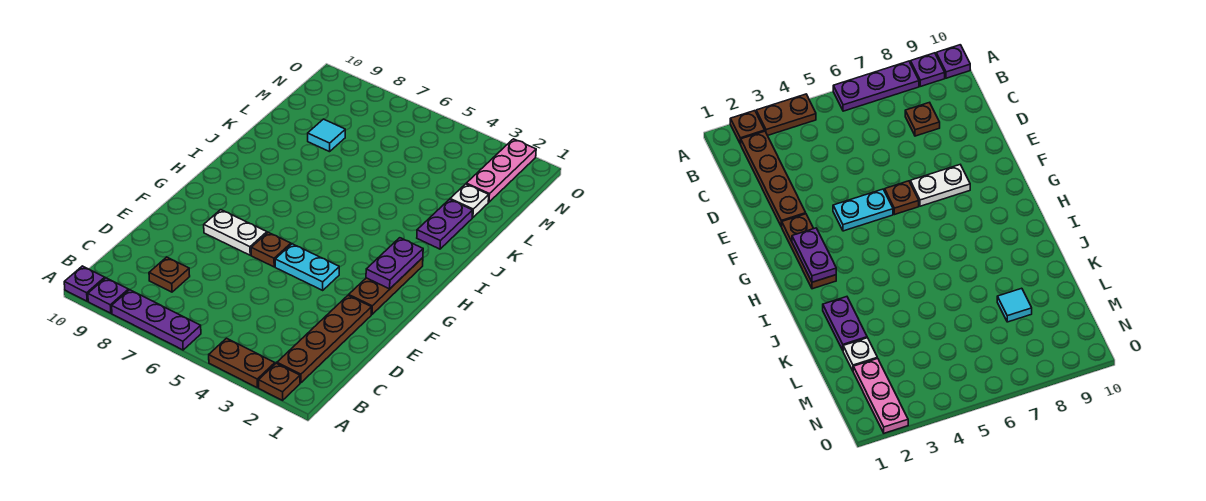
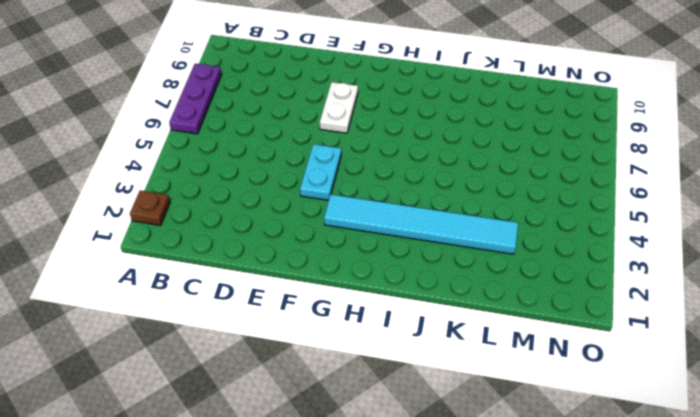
cyan tile G3:L3 level 1 -> none
none -> brown plate A3:A4 level 1
none -> purple plate A9 level 1
none -> purple plate A10 level 1

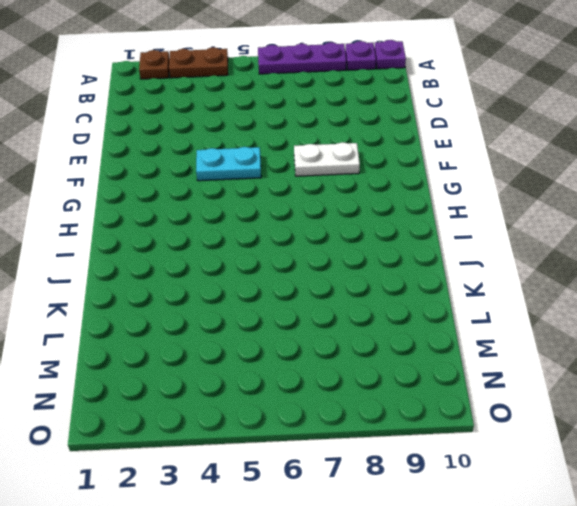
none -> brown plate B2:E2 level 1
none -> brown plate C8 level 1
none -> brown plate F2:H2 level 1

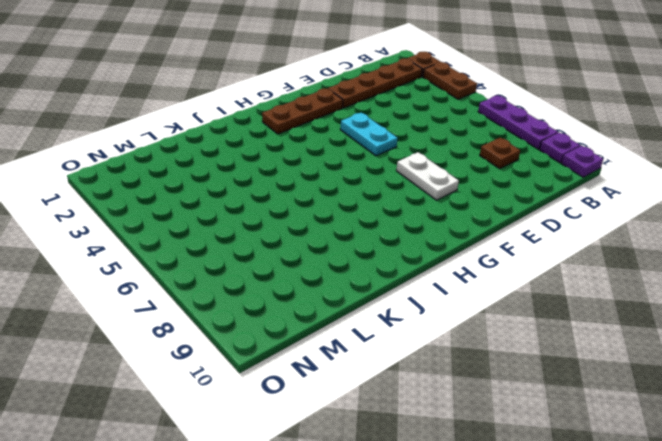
none -> brown plate F6 level 1
none -> purple plate J2:K2 level 1
none -> white plate L2 level 1

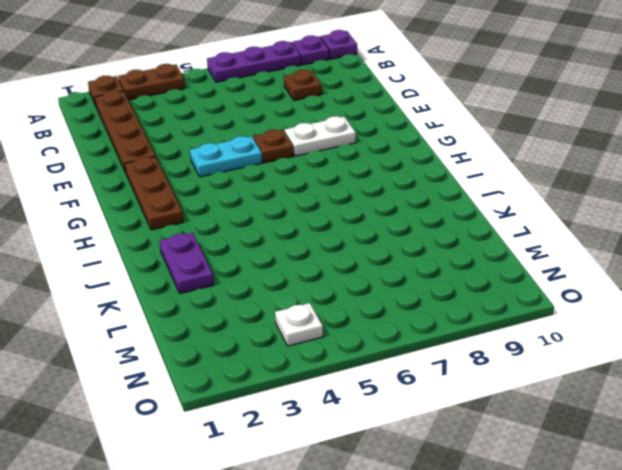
white plate N4 level 1 -> white plate L2 level 1
none -> cyan tile L8 level 1
none -> pink plate M2:O2 level 1
none -> purple plate G2:H2 level 2

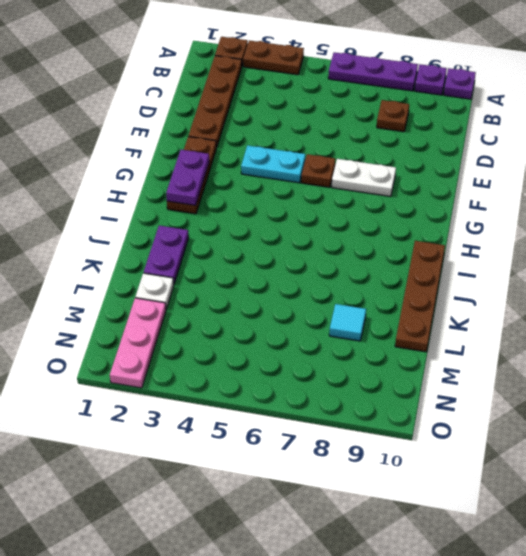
brown plate I10:L10 level 1 -> none

